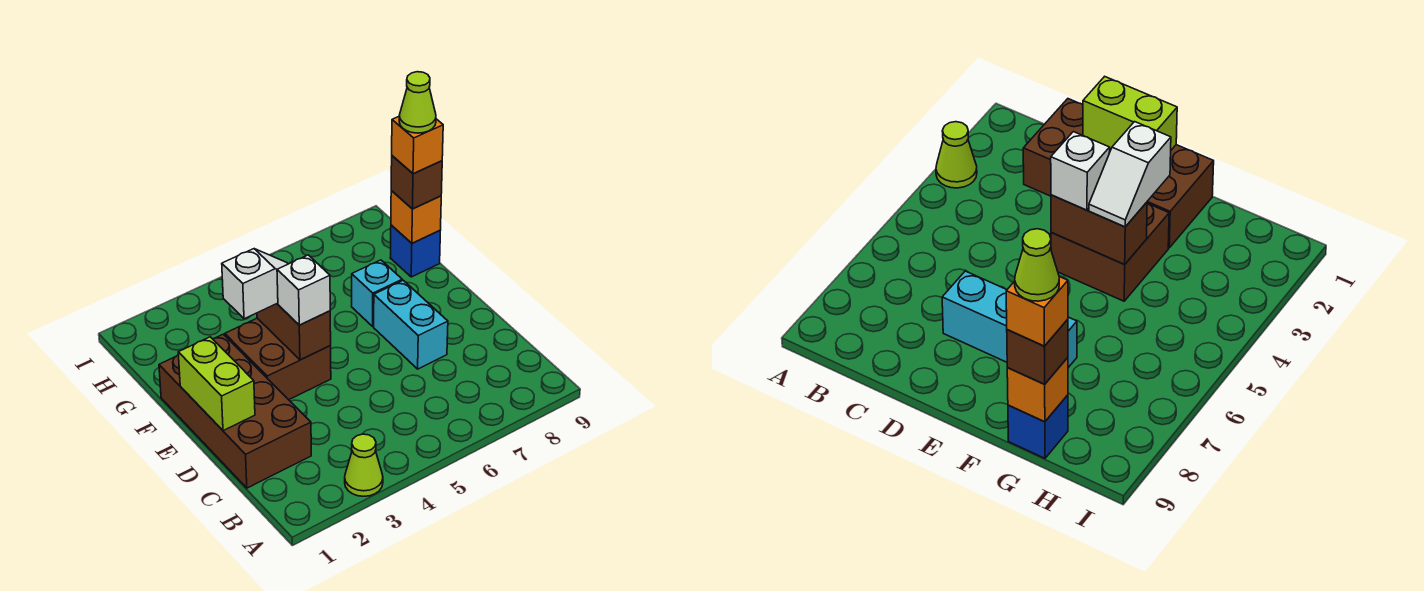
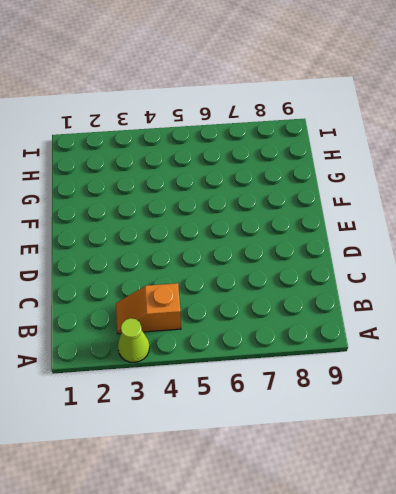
orange slope B3:B4 level 1 top 4 -> none
none -> brown brick C1:F2 level 1
none -> cyan brick D7:E7 level 1
none -> brown brick E3:F4 level 1

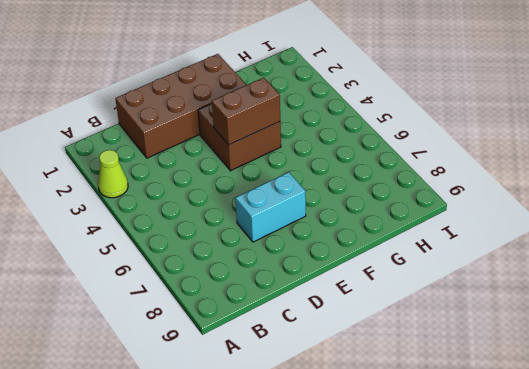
none -> cyan brick F7 level 1
none -> blue brick G9 level 1
none -> lime brick D1:E1 level 2

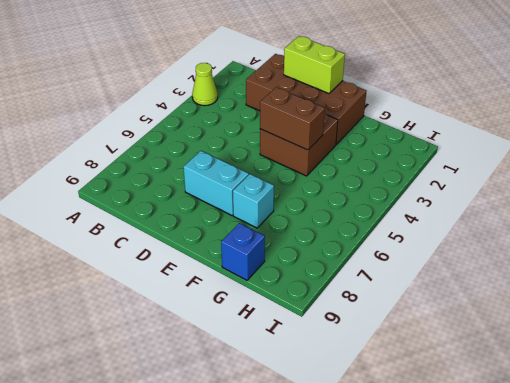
none -> orange brick G9 level 2
none -> white brick E4 level 3
none -> white slope F3:F4 level 3 top 3

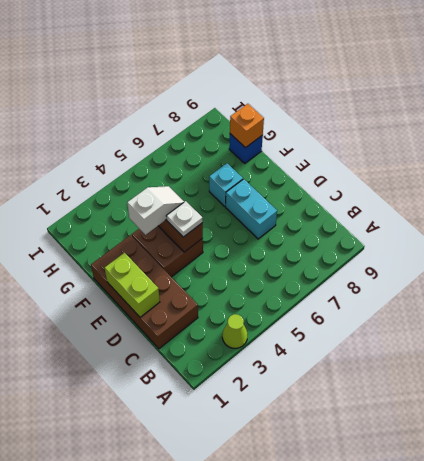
white plate E4 level 3 -> white brick E4 level 3
none -> brown brick G9 level 3
none -> orange brick G9 level 4
none -> lime cone G9 level 5

